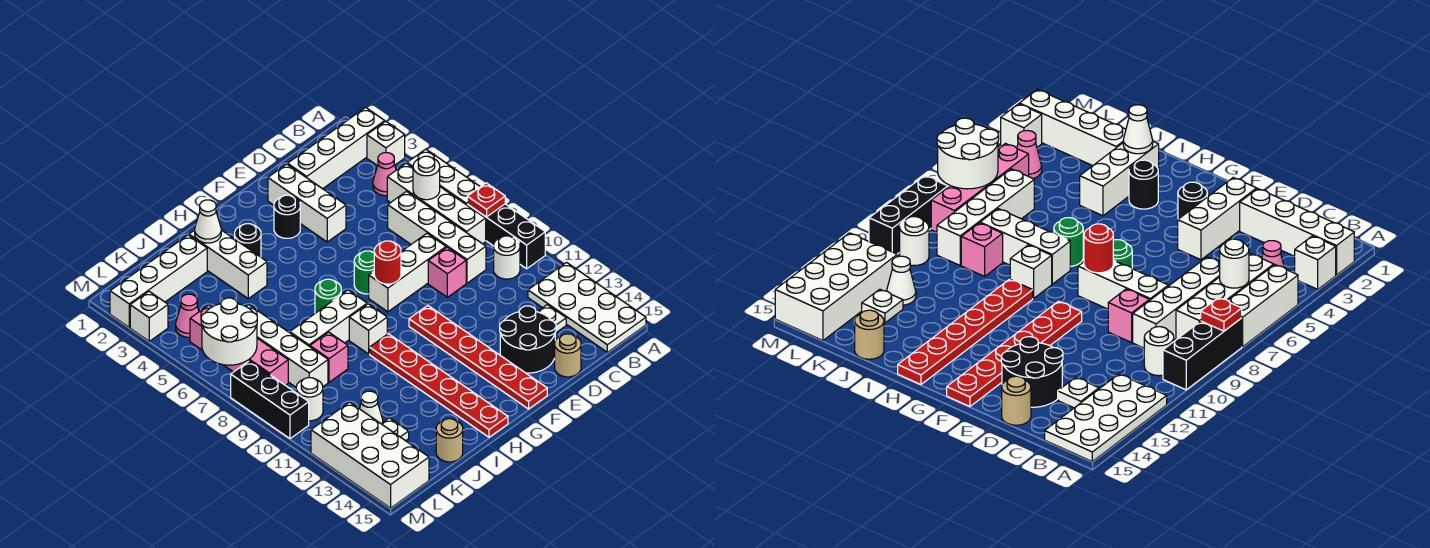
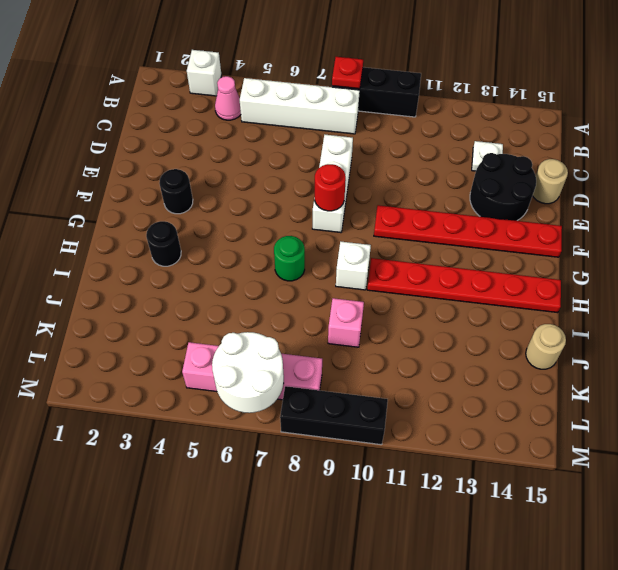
none -> white brick A2:D2 level 1
none -> white brick A5:A7 level 1
none -> white plate A12:B15 level 1
none -> white round brick B10 level 1

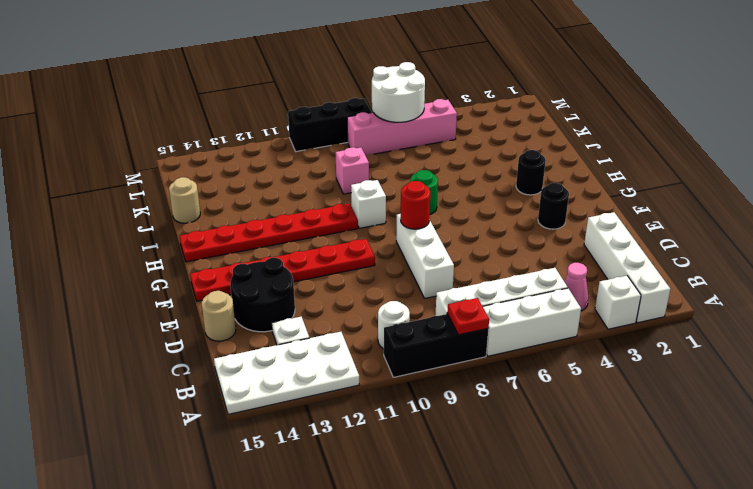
none -> white brick C6:C9 level 1
none -> pink brick D9 level 1
none -> white brick E2:E4 level 1
none -> green round brick F7 level 1

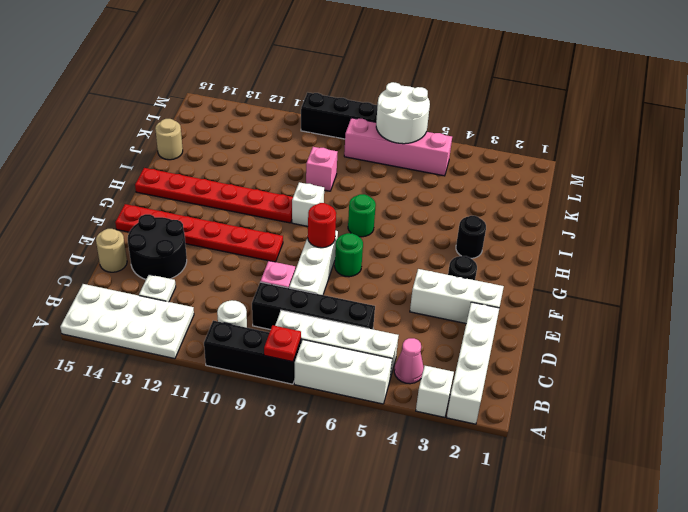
black brick C6:C9 level 1 -> white brick C6:C9 level 1
none -> white brick H8:J8 level 1
none -> white brick I2:I4 level 1
none -> white brick J2:M2 level 1
none -> white brick K6:K9 level 1

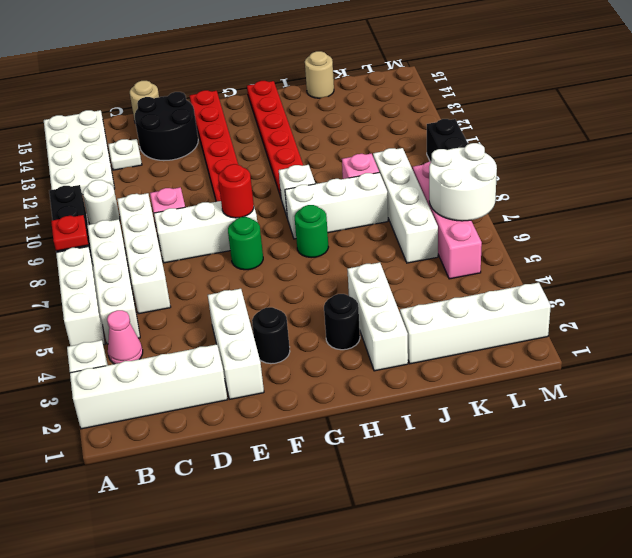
none -> white cone K12 level 1
none -> white plate K13 level 1
none -> pink cone L4 level 1
none -> white round brick L10 level 1

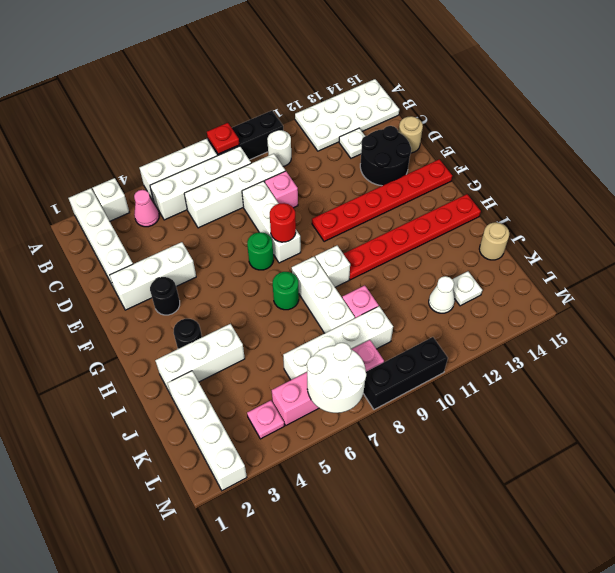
pink plate L4 level 1 -> pink cone L4 level 1
none -> white round brick L10 level 1
none -> white brick L12:M15 level 1
none -> white brick M3 level 1
none -> white round brick B6 level 2

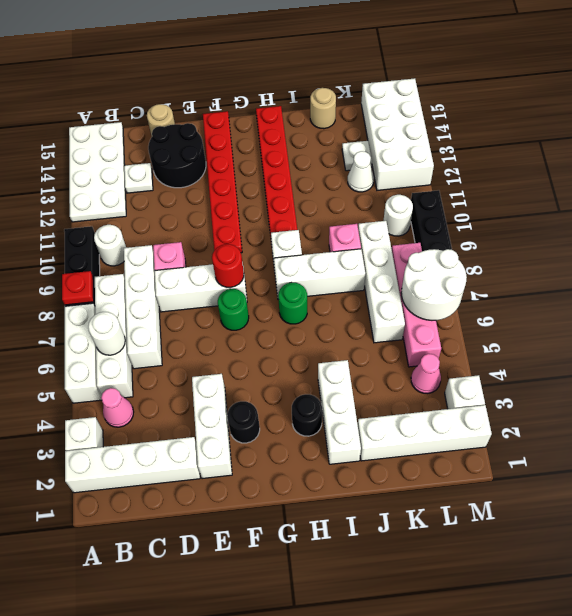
none -> white cone I2 level 2

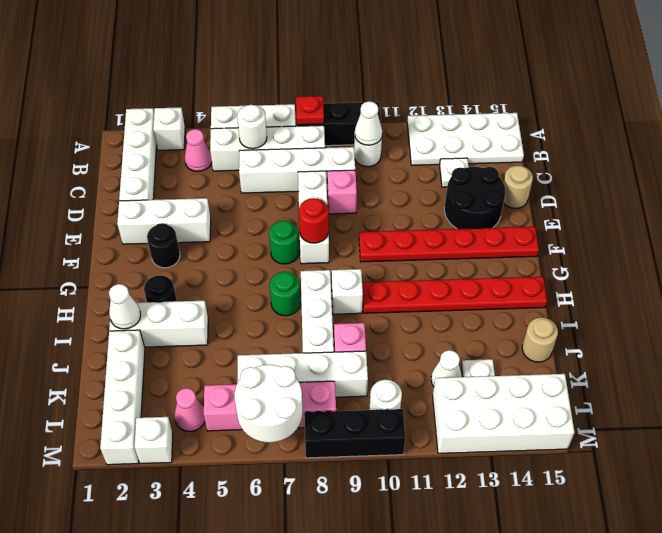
white cone B10 level 2 -> none

